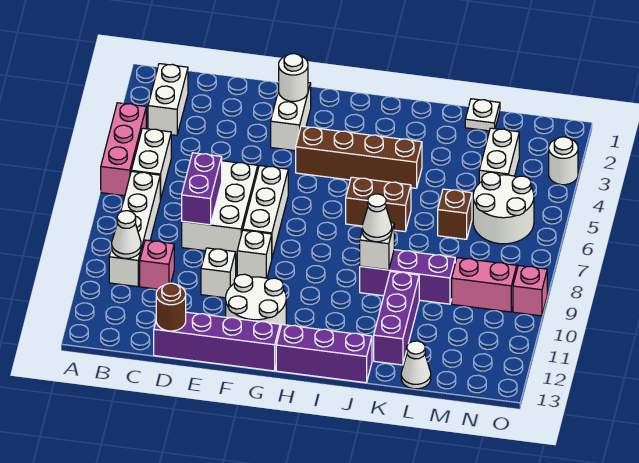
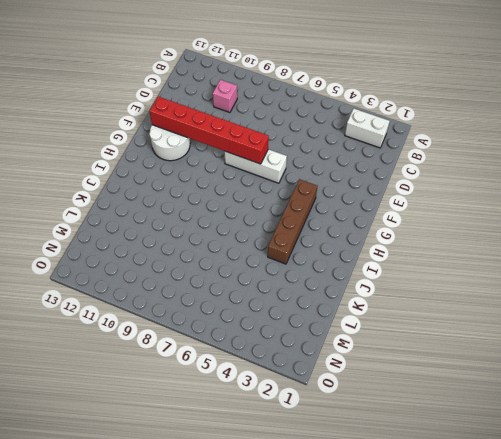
red brick F7:F12 level 2 -> none
none -> pink brick A4:A6 level 1
none -> white brick B5:B6 level 1
none -> white brick B7:B10 level 1
none -> white brick D6:E8 level 1

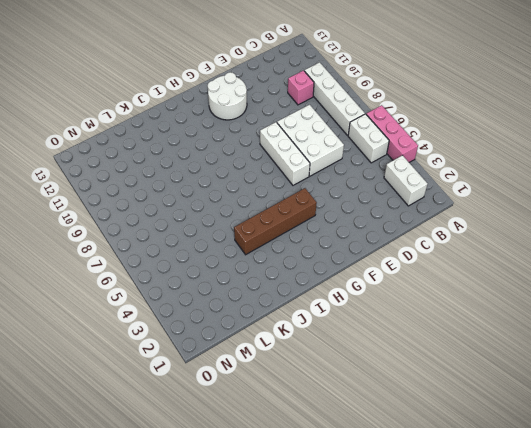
none -> purple brick D13:G13 level 1
none -> white brick E10 level 1
none -> white brick F2:F3 level 1
none -> white brick F9 level 1

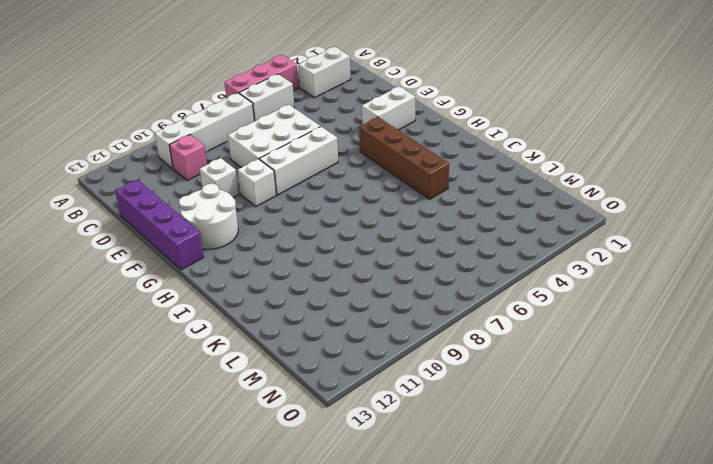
none -> purple brick H13:J13 level 1
none -> brown brick I6:J6 level 1
none -> purple brick J9:L9 level 1
none -> purple brick K10:K12 level 1

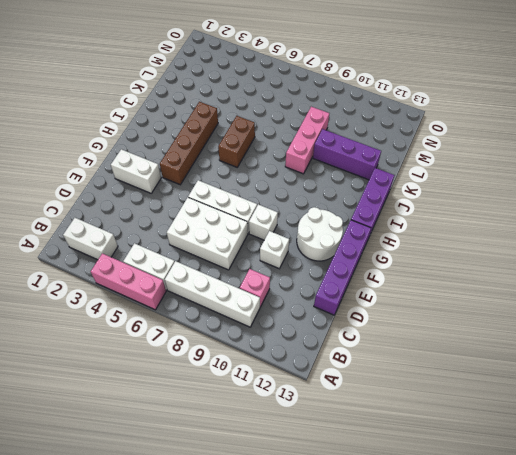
pink brick J9:L9 level 1 -> purple brick J9:L9 level 1
none -> white plate L1 level 1
none -> brown brick L6 level 1
none -> white cone L13 level 1
none -> white brick M3:M4 level 1

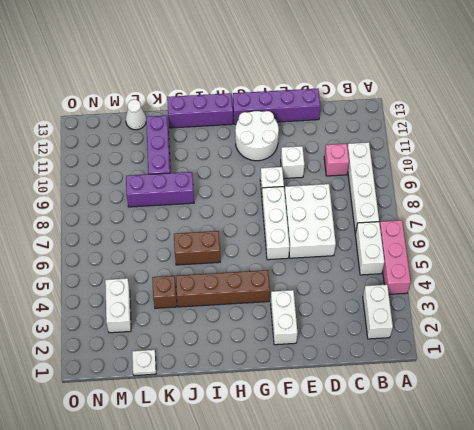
brown brick K4 level 1 -> brown brick L6 level 1
none -> white round brick M5:N6 level 1
none -> pink brick M9:N9 level 1
none -> white round brick O3 level 1
none -> pink brick O9 level 1

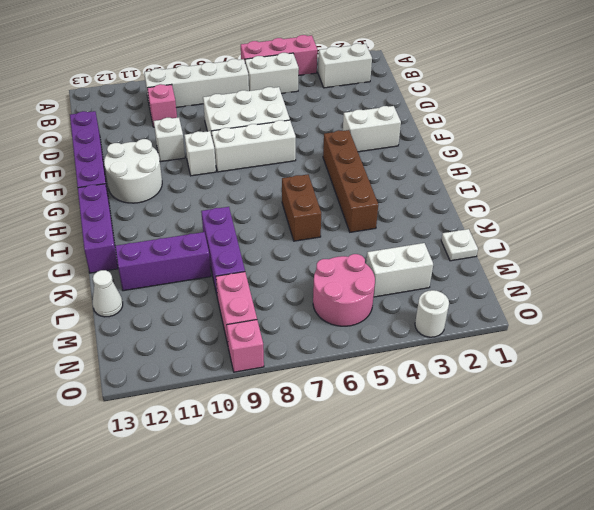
pink round brick M5:N6 level 1 -> white round brick M5:N6 level 1
none -> brown brick L6 level 1
none -> white cone B10 level 2
none -> purple brick D7:D8 level 2
none -> brown round brick D13 level 2

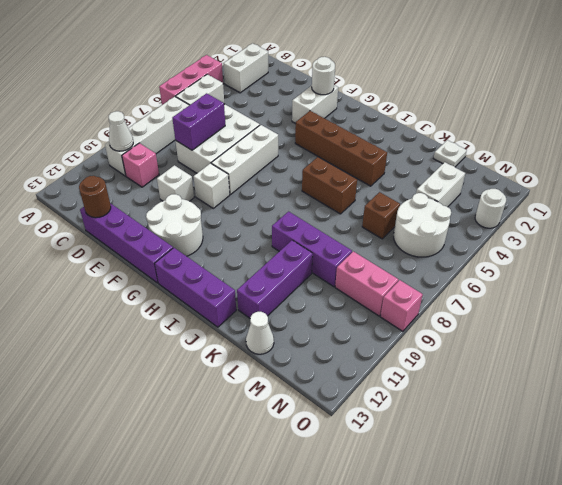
none -> white brick J9 level 2
none -> white cone J9 level 3

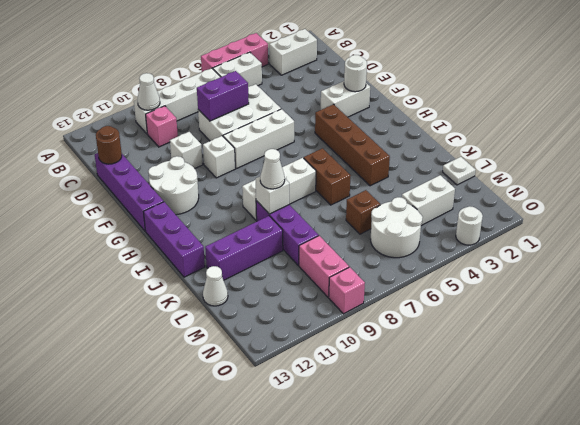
white brick I7:I9 level 1 -> none

